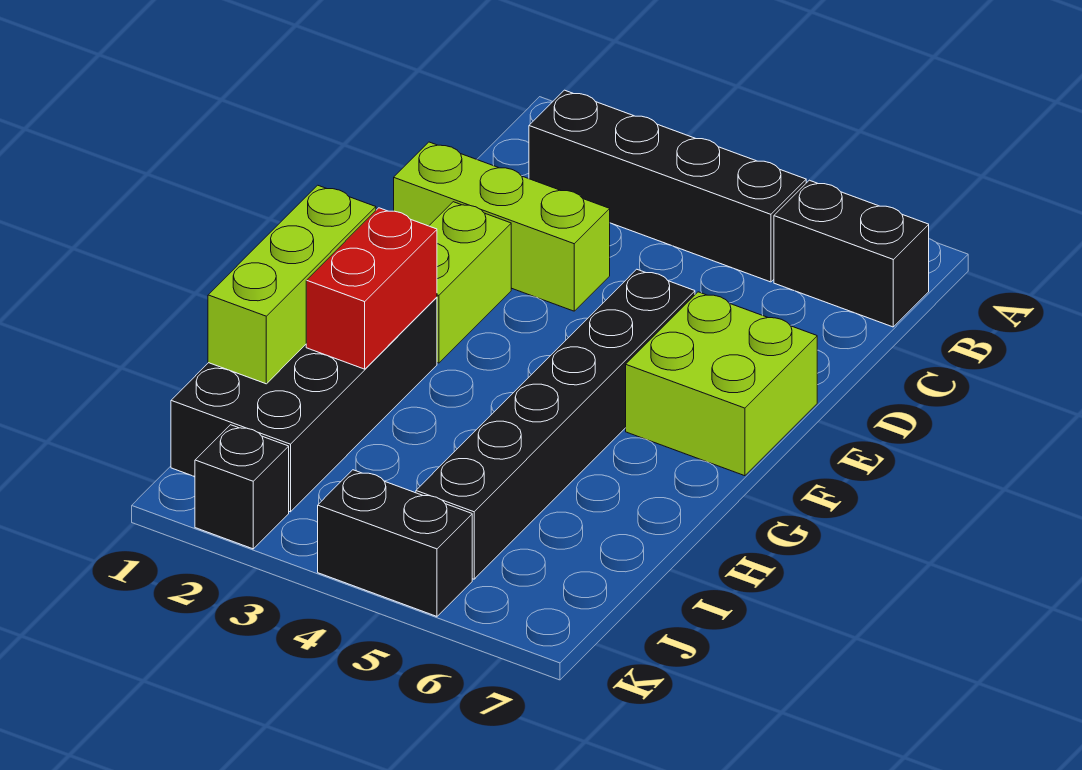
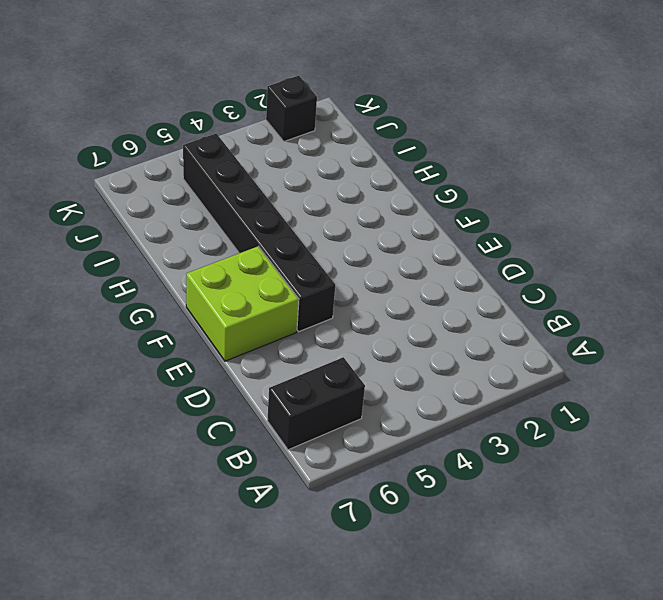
none -> black brick B2:B5 level 1
none -> lime brick D1:D3 level 1

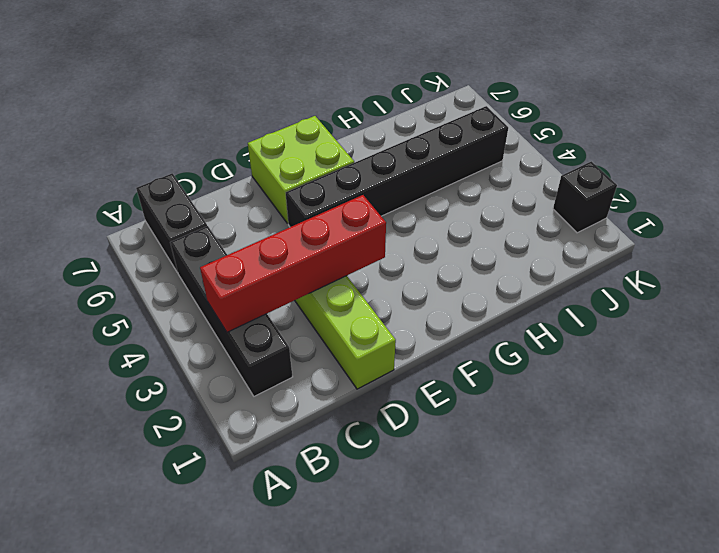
red brick B3:E3 level 2 -> none
none -> lime brick E2:F2 level 1
none -> black brick G1:J2 level 1

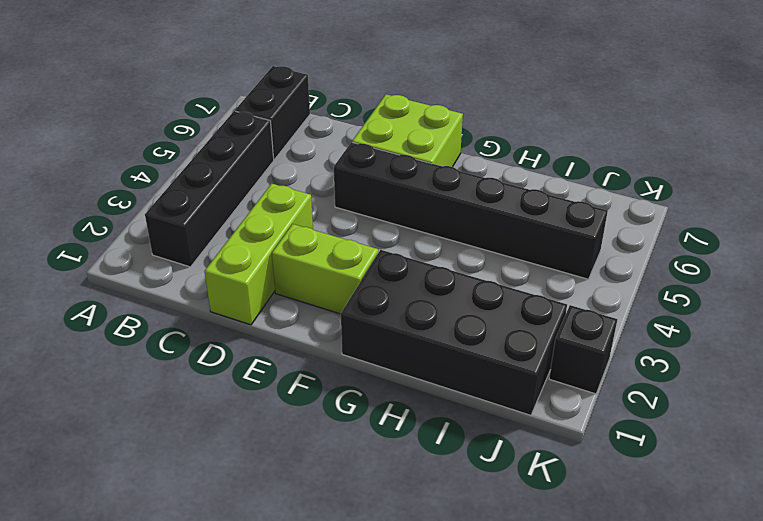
none -> black brick K4:K5 level 1
none -> lime brick G1:I1 level 2

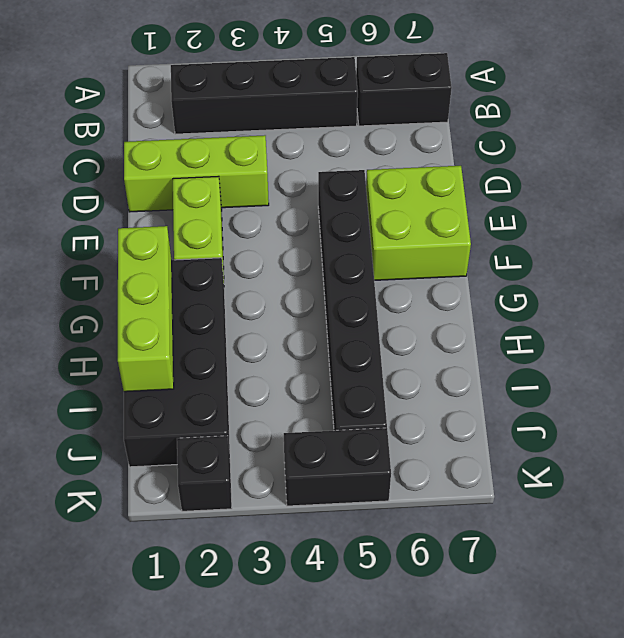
none -> red brick G2:H2 level 2

